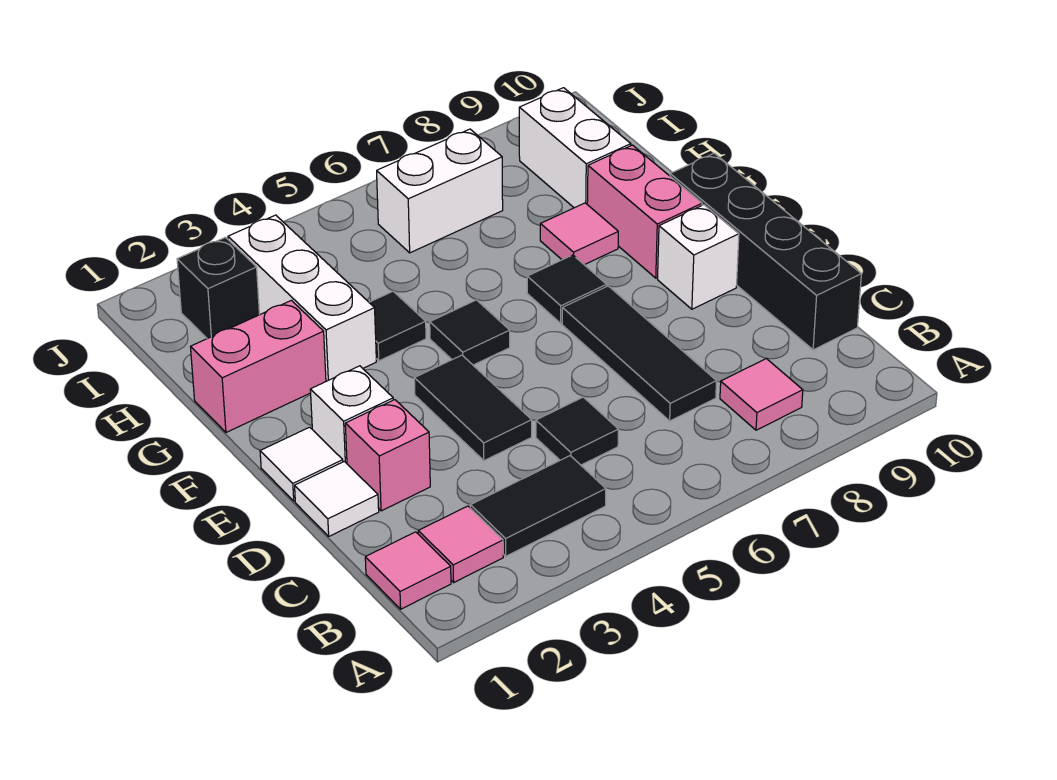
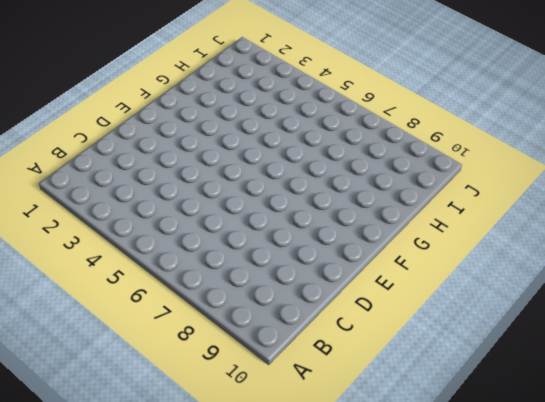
none -> pink tile B1 level 1
none -> pink tile B2 level 1
none -> black tile B3:B4 level 1

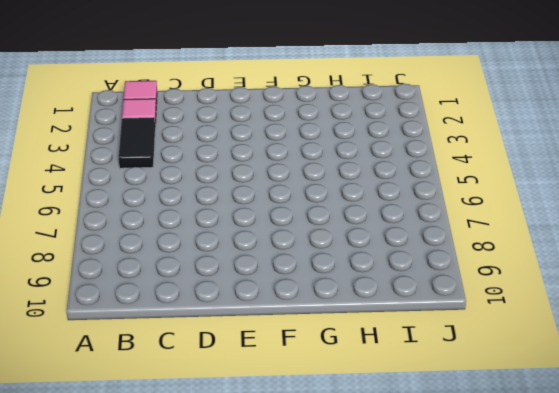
none -> pink tile B8 level 1
none -> black tile C5 level 1
none -> black tile C7:E7 level 1

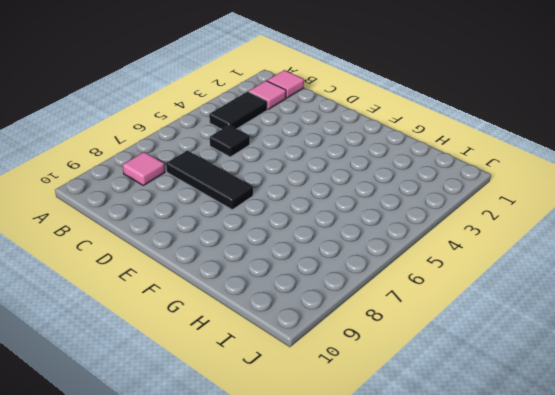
none -> black brick C10:F10 level 1
none -> white tile D1 level 1
none -> pink brick D2 level 1

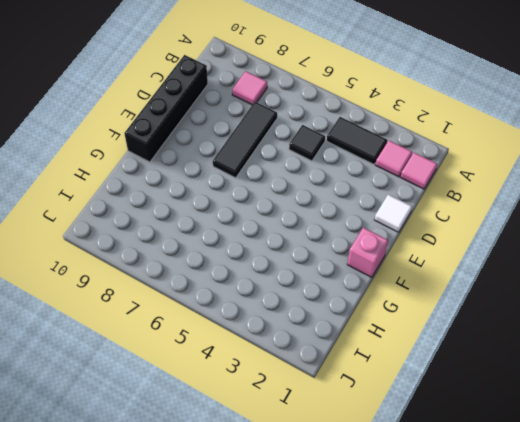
pink brick F1 level 1 -> pink brick D2 level 1
none -> black tile D4:E4 level 1
none -> white tile E1 level 1
none -> white brick E2 level 1

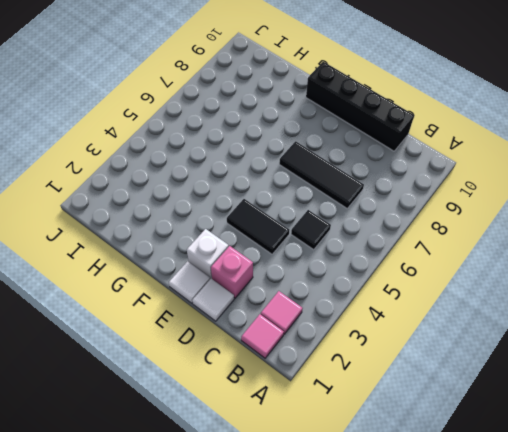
none -> black tile B3:B4 level 1
none -> pink tile B8 level 1
none -> white brick E9 level 1

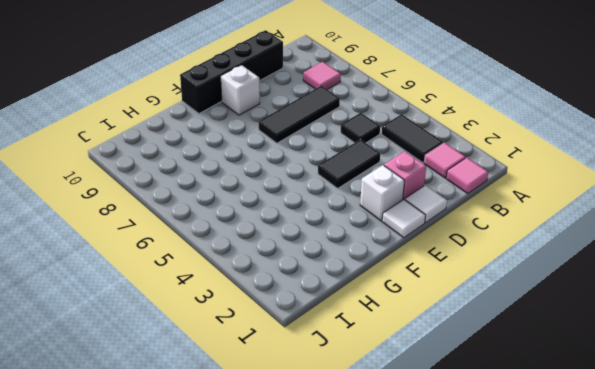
none -> black tile F5 level 1
none -> black tile F7 level 1
none -> pink brick F9:G9 level 1

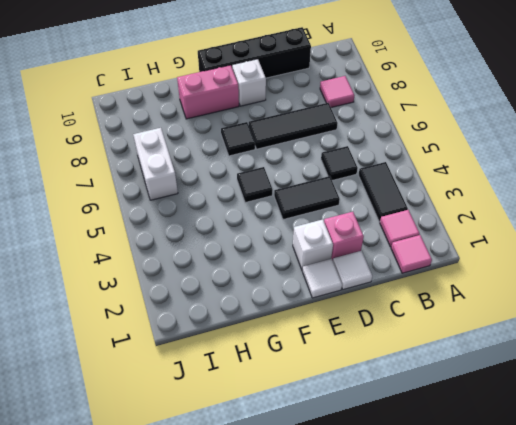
none -> pink brick G1:G2 level 1
none -> white brick G3:I3 level 1
none -> black tile G4 level 1

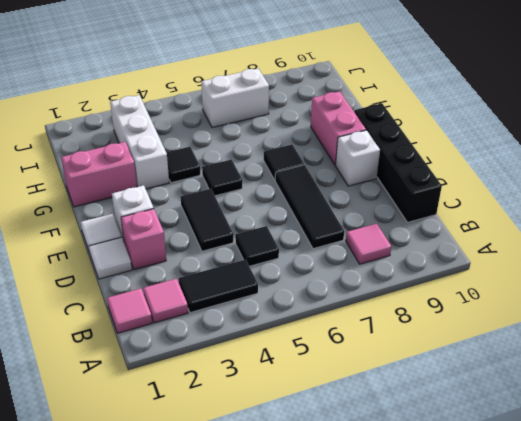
none -> pink tile G8 level 1
none -> white brick H9:I9 level 1
none -> black brick I2 level 1

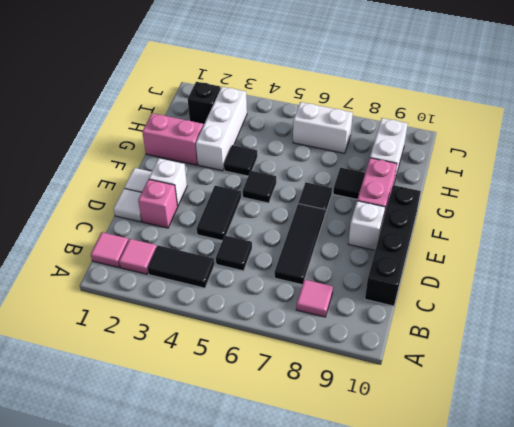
black tile G8 level 1 -> pink tile G8 level 1

